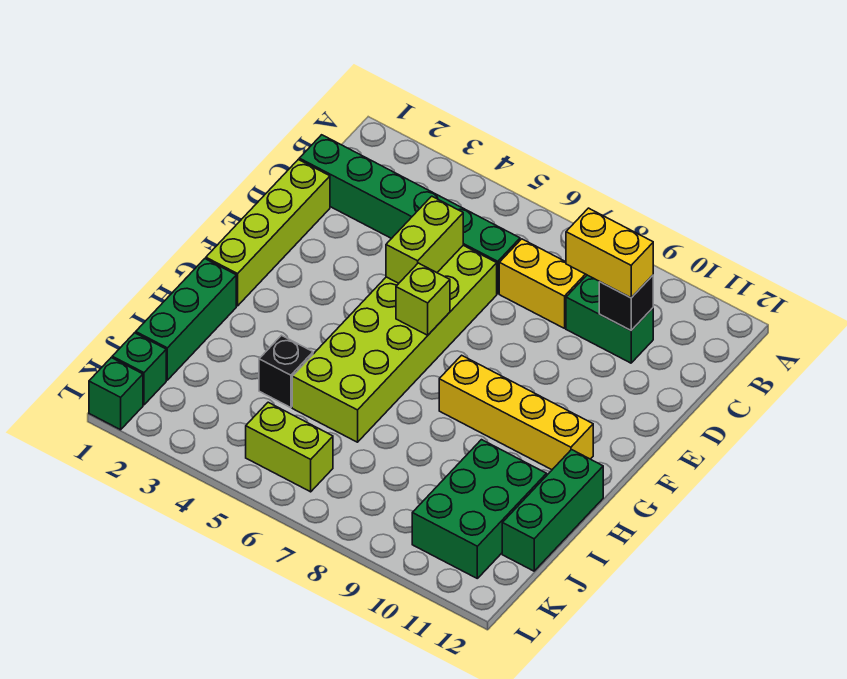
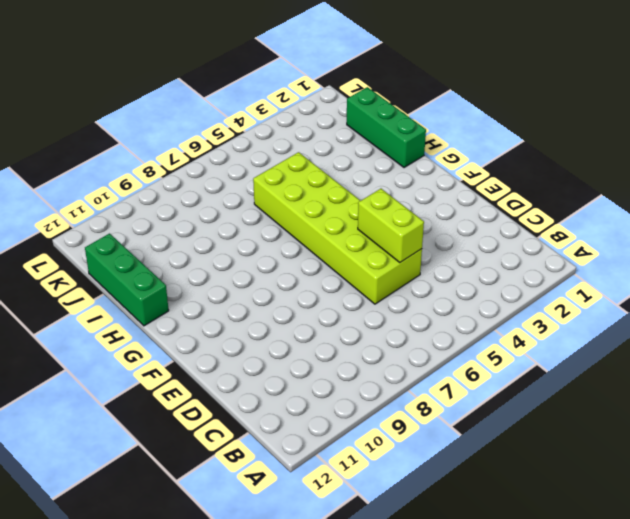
none -> green brick C1:C6 level 1
none -> yellow brick C7:C8 level 1
none -> green brick C9:C10 level 1

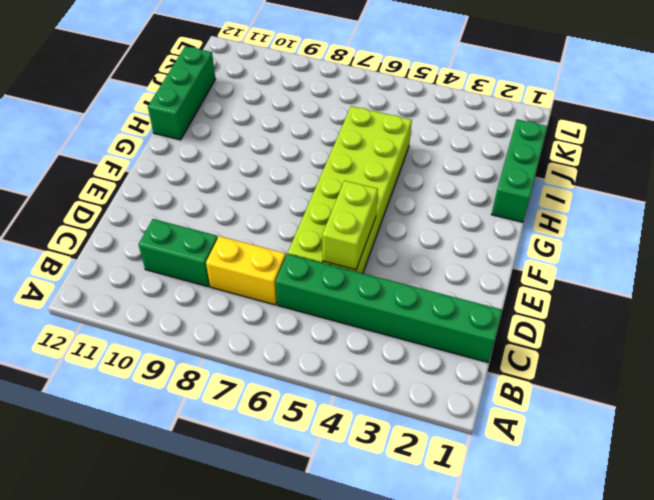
none -> lime brick D1:G1 level 1
none -> yellow brick G8:G11 level 1
none -> black brick I4 level 1

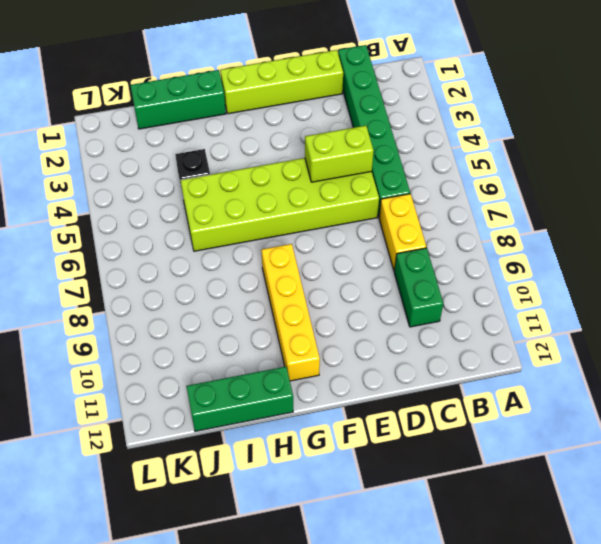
none -> green brick I10:K11 level 1
none -> green brick K1 level 1
none -> lime brick K5:K6 level 1

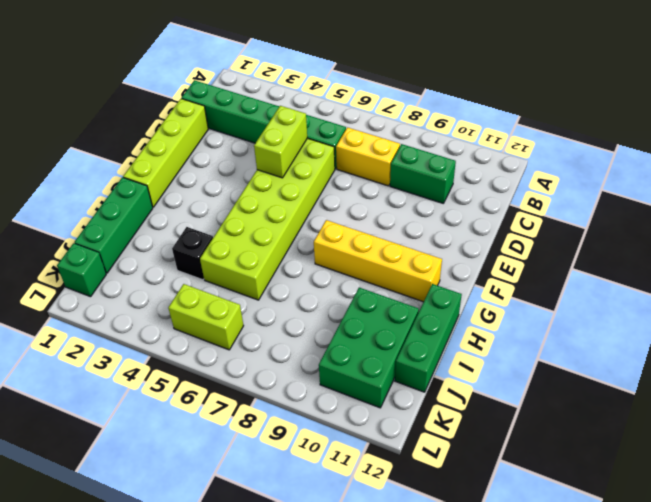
none -> green brick L1 level 1
none -> black brick C10 level 2
none -> lime brick F6 level 2

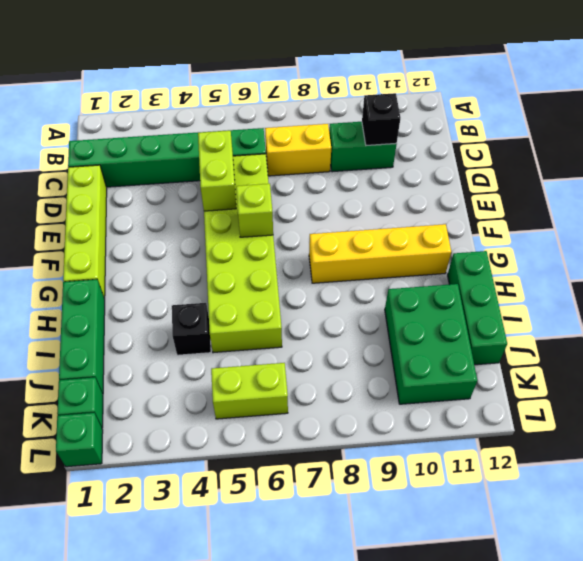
none -> yellow brick C9:C10 level 3

